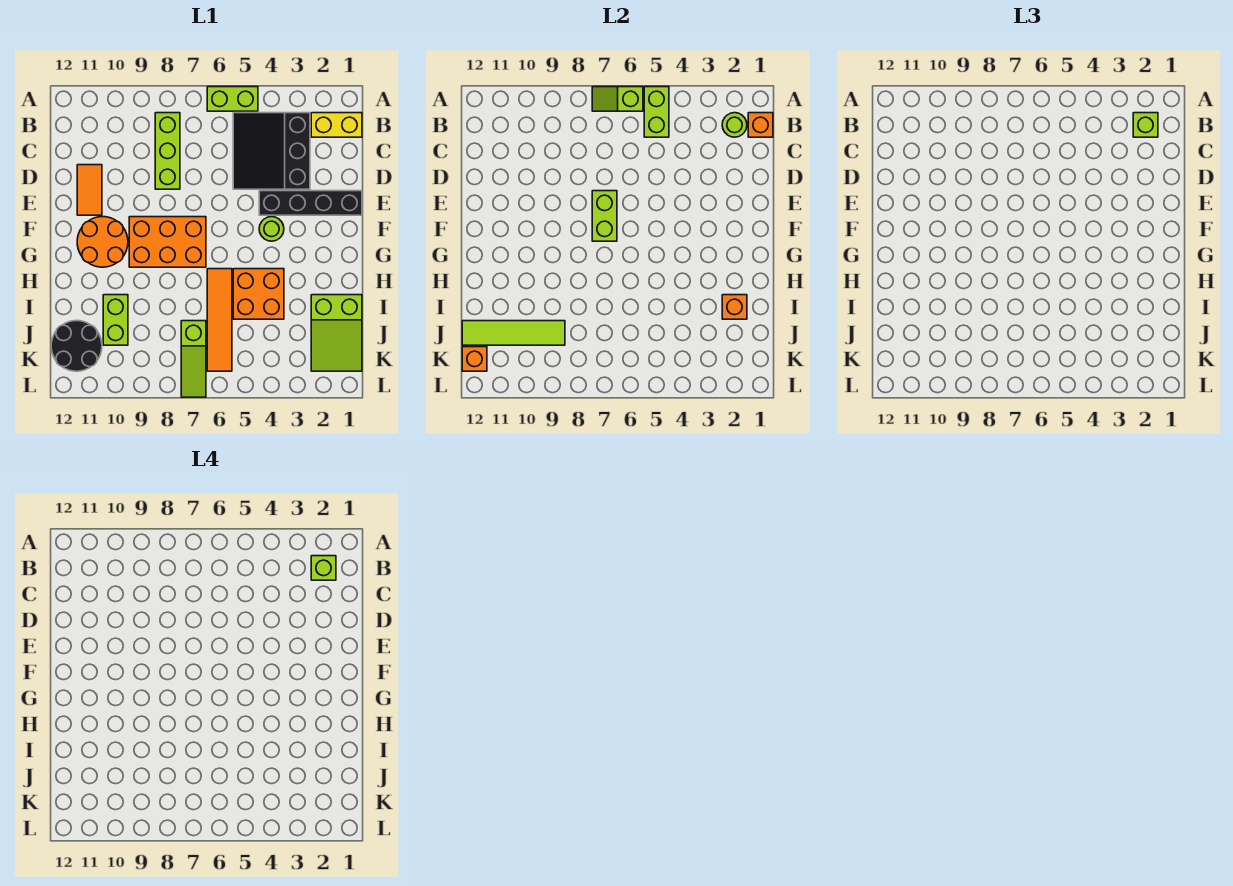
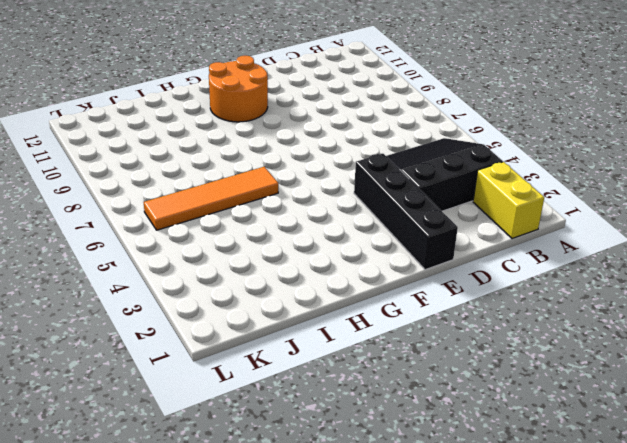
none -> lime brick A5:A6 level 1
none -> lime brick B8:D8 level 1
none -> orange tile D11:E11 level 1

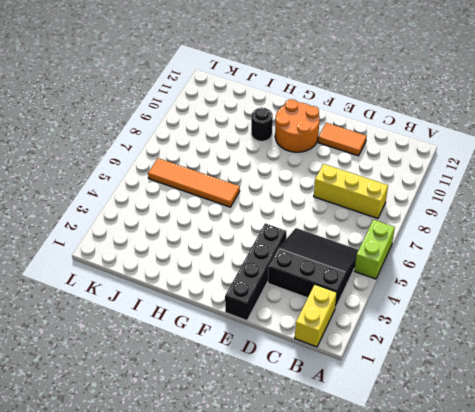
yellow brick B8:D8 level 1 -> lime brick B8:D8 level 1
black round brick H10 level 1 -> none
none -> lime round brick F4 level 1
none -> orange brick F7:G9 level 1
none -> orange brick H4:I5 level 1

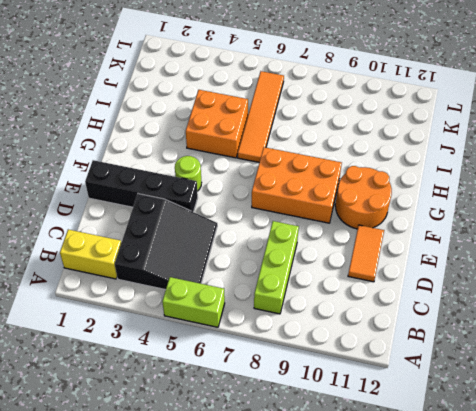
none -> lime slope I1:K2 level 1 top I
none -> lime brick I10:J10 level 1
none -> lime slope J7:L7 level 1 top J

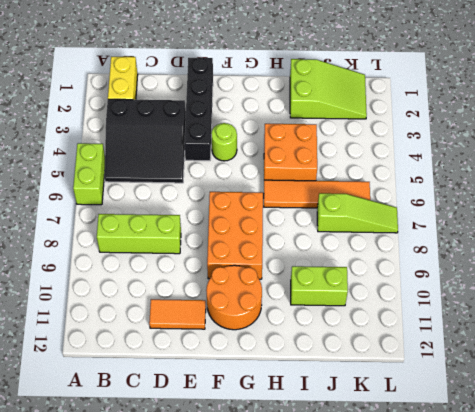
none -> black round brick J11:K12 level 1
none -> lime brick A5:B5 level 2
none -> lime slope A6:A7 level 2 top 6

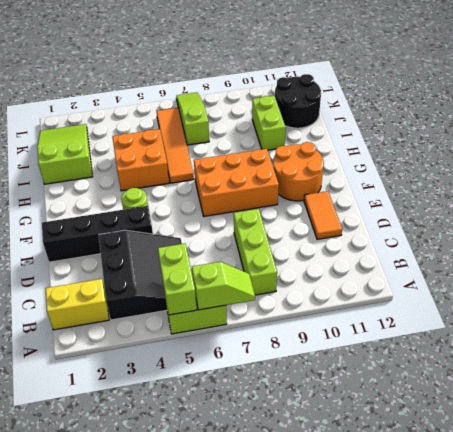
none -> orange brick B1 level 2
none -> lime round brick B2 level 2
none -> lime brick E7:F7 level 2

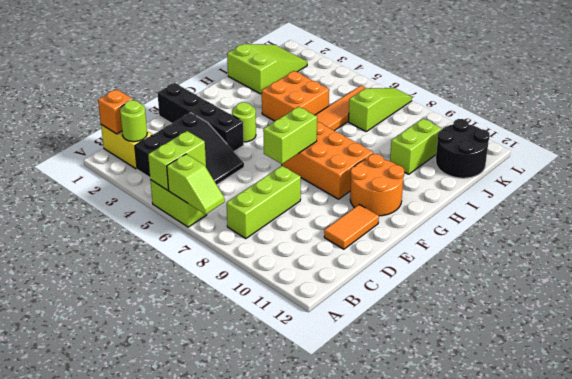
none -> orange brick I2 level 2
none -> lime tile J9:J12 level 2
none -> orange brick K12 level 2

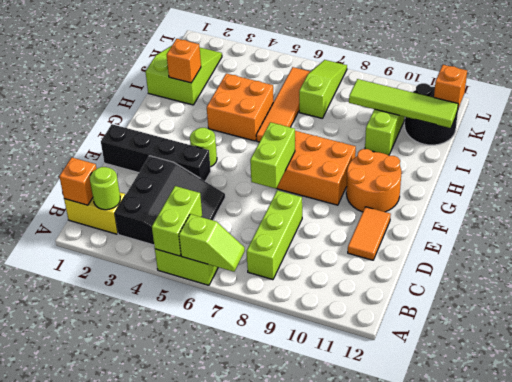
none -> lime brick B2 level 3
none -> lime brick B2 level 4

